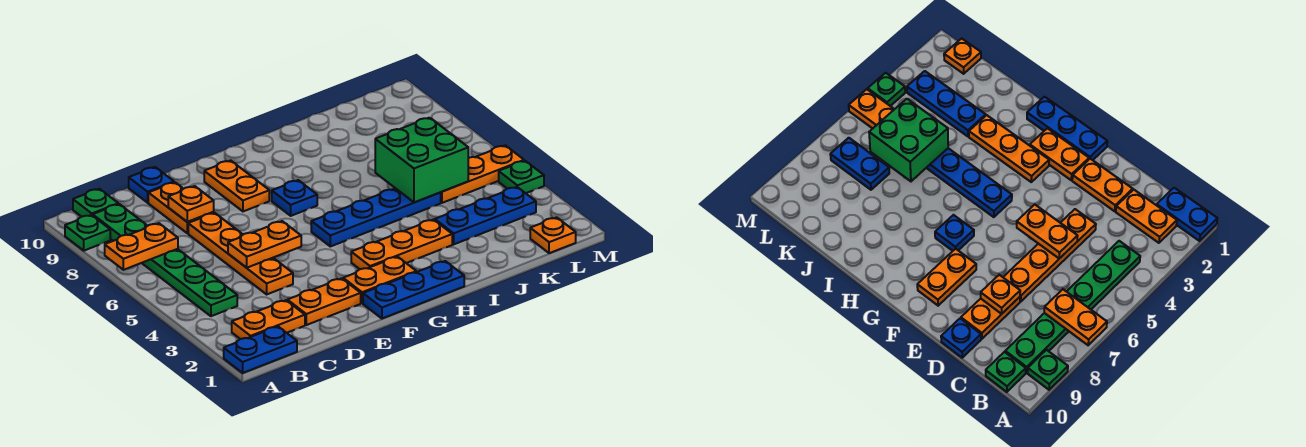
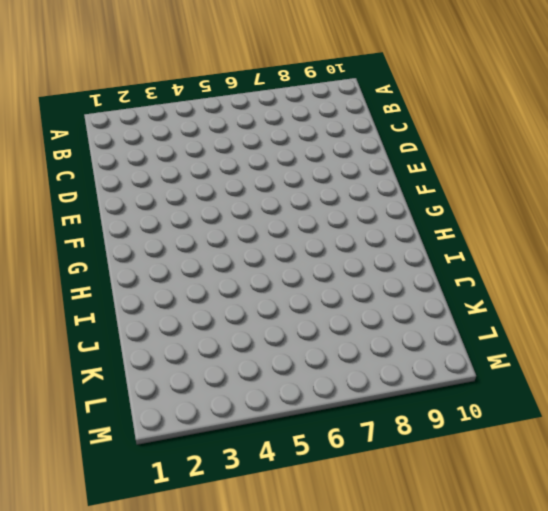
none -> blue plate A1:B1 level 1
none -> green plate A9 level 1
none -> orange plate B2:C2 level 1

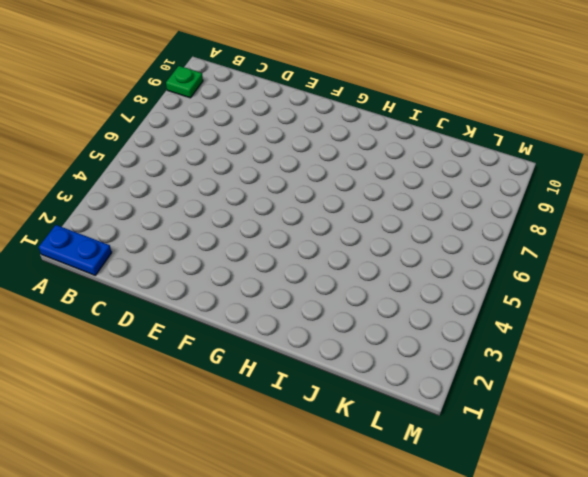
none -> orange plate B2:C2 level 1
none -> green plate B4:B9 level 1
none -> green plate B10 level 1

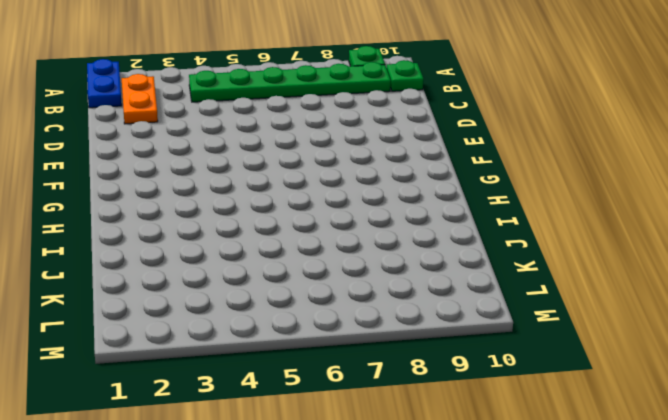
none -> orange plate D2:E2 level 1
none -> orange plate D4:D7 level 1
none -> orange plate D8:D9 level 1

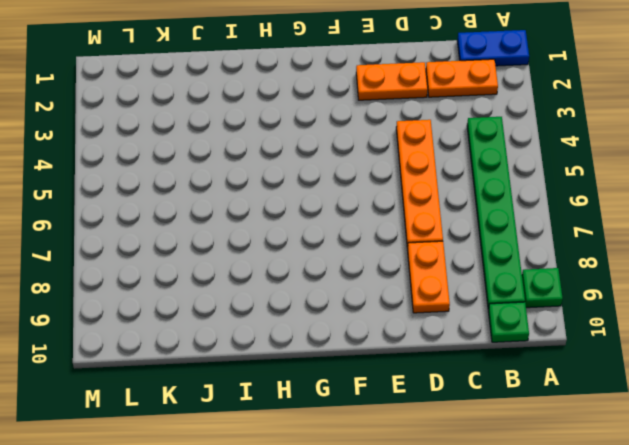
none -> blue plate D10 level 1
none -> blue plate F1:H1 level 1
none -> orange plate F2:G2 level 1

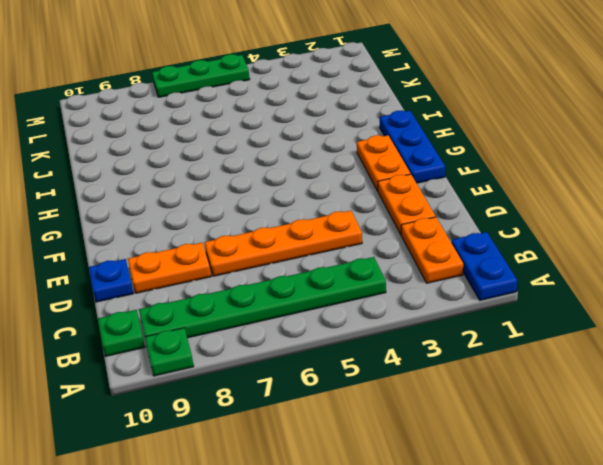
green plate M5:M7 level 1 -> orange plate K5:M5 level 1
none -> orange plate F8:F9 level 1
none -> orange plate G3:I3 level 1
none -> blue plate G5:J5 level 1

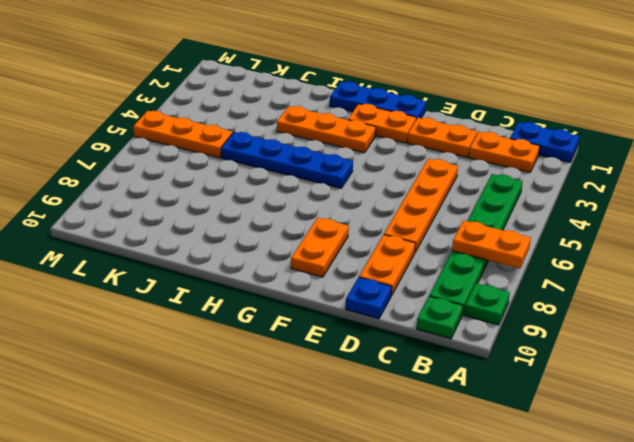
none -> blue plate G7 level 1
none -> blue plate J3:L3 level 1
none -> blue plate K7:L7 level 1

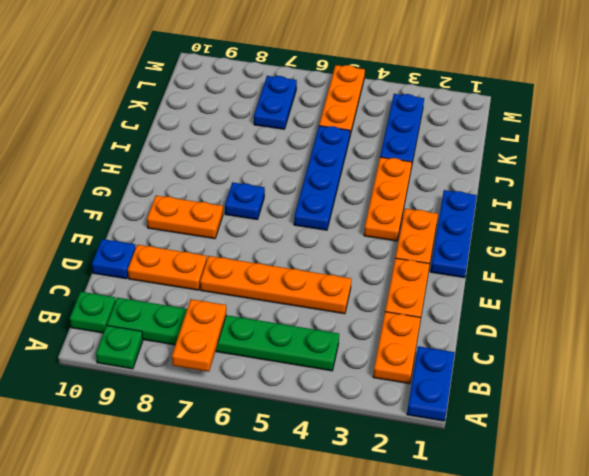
none -> orange plate L1 level 1
none -> green plate M4 level 1
none -> orange plate D5:E5 level 2

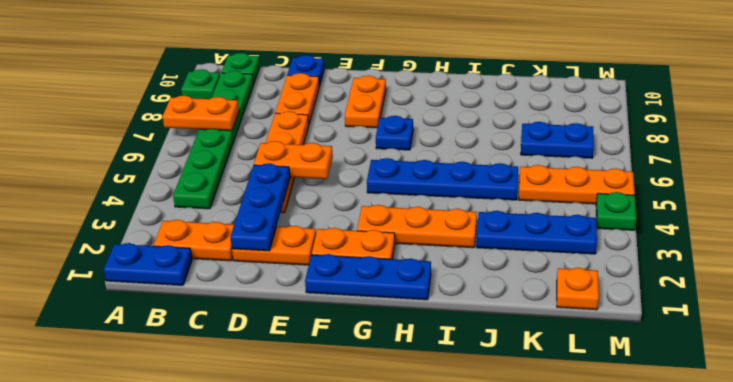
blue plate D2:D4 level 2 -> none
none -> orange plate D8 level 2
none -> green brick J5:K6 level 2

